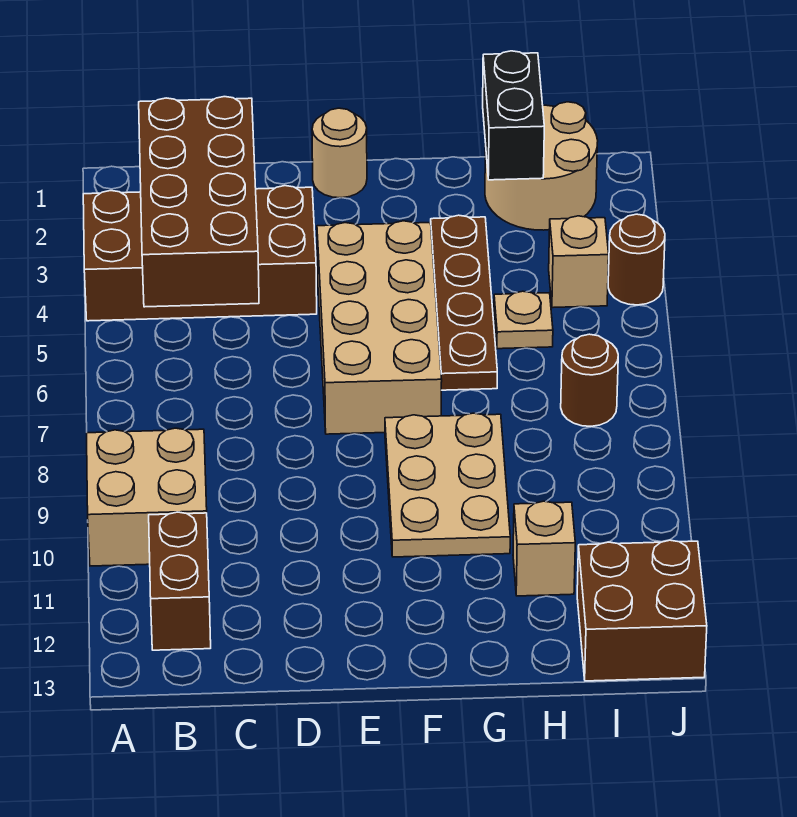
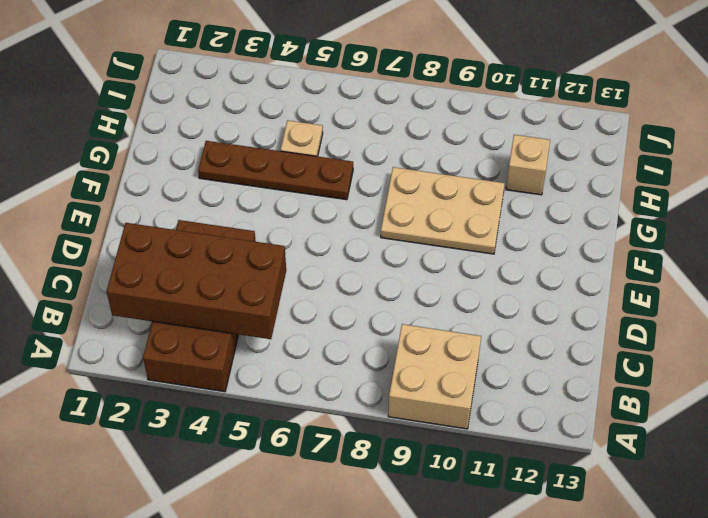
none -> brown brick B11:B12 level 1
none -> tan round brick E1 level 1
none -> tan brick E4:F7 level 1

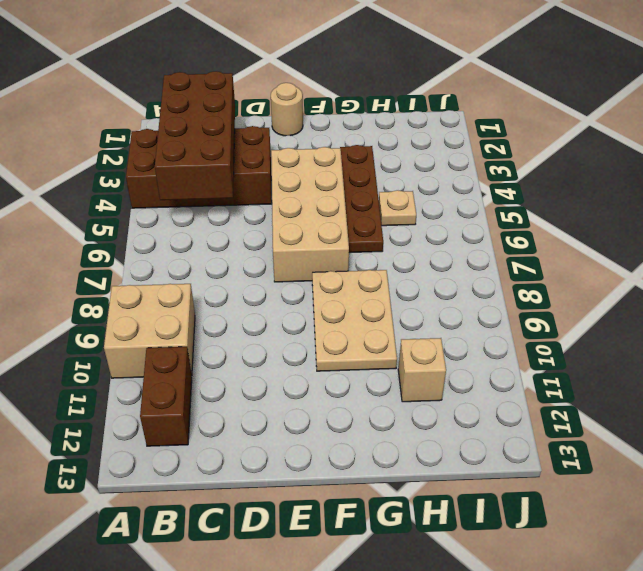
none -> tan round brick H1:I2 level 1
none -> tan brick I4 level 1
none -> brown round brick I7 level 1

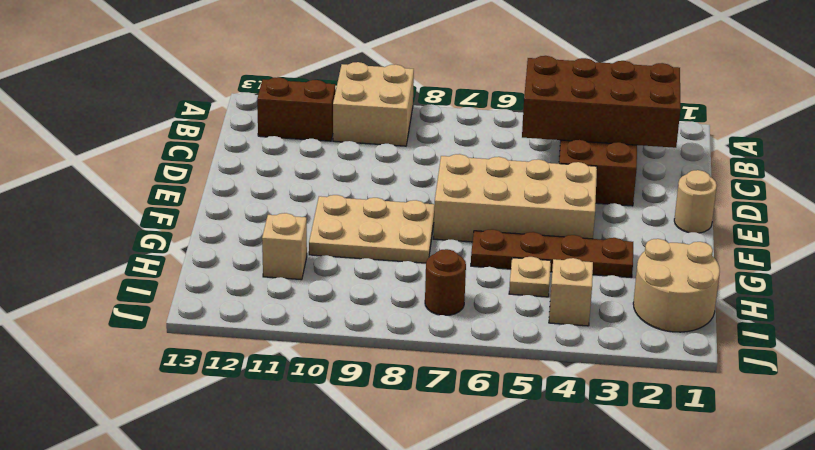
none -> brown brick I12:J13 level 1
none -> brown round brick J4 level 1
none -> black brick H1:H2 level 2

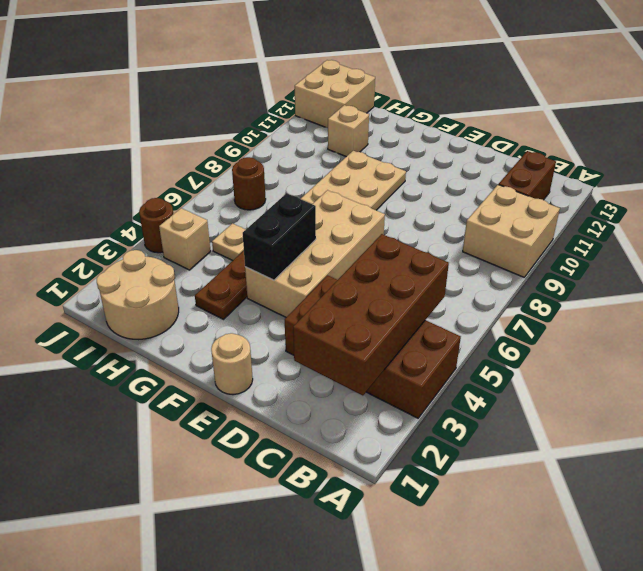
black brick F4:F5 level 2 -> black brick H1:H2 level 2
tan brick I12:J13 level 1 -> brown brick I12:J13 level 1

